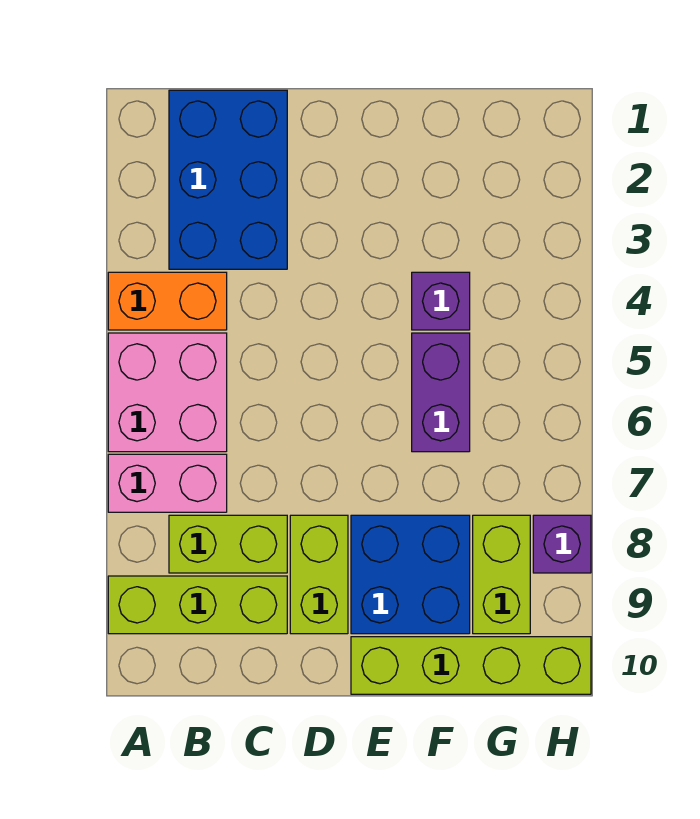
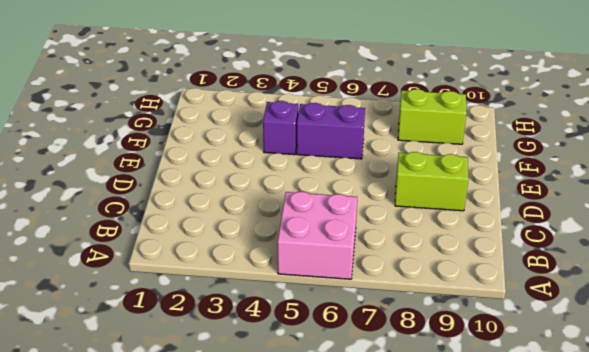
none -> orange brick A4:B4 level 1
none -> pink brick A7:B7 level 1
none -> lime brick A9:C9 level 1

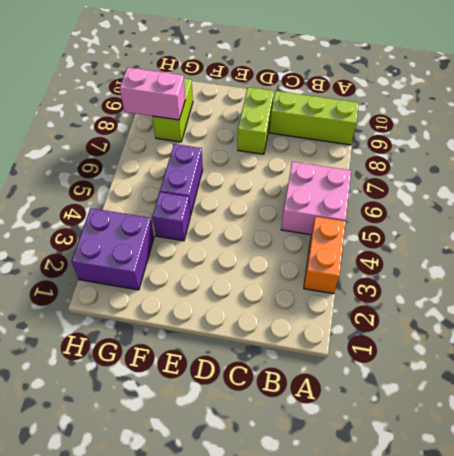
orange brick A3:A4 level 1 -> orange brick A4:B4 level 1
purple brick G2:H3 level 1 -> none
pink brick G8:H8 level 2 -> pink brick A7:B7 level 1
none -> blue brick B1:C3 level 1
none -> lime brick B8:C8 level 1
none -> blue brick E8:F9 level 1

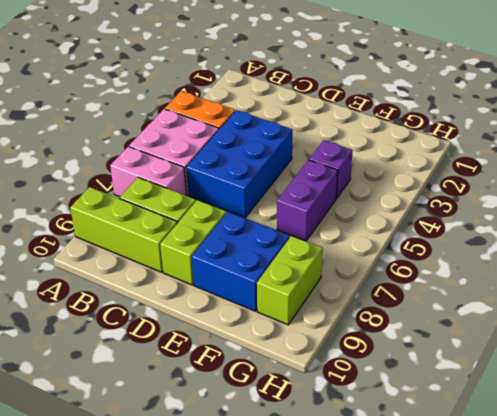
blue brick C4:D6 level 1 -> blue brick B1:C3 level 1
none -> lime brick E10:H10 level 1
none -> purple brick H8 level 1

